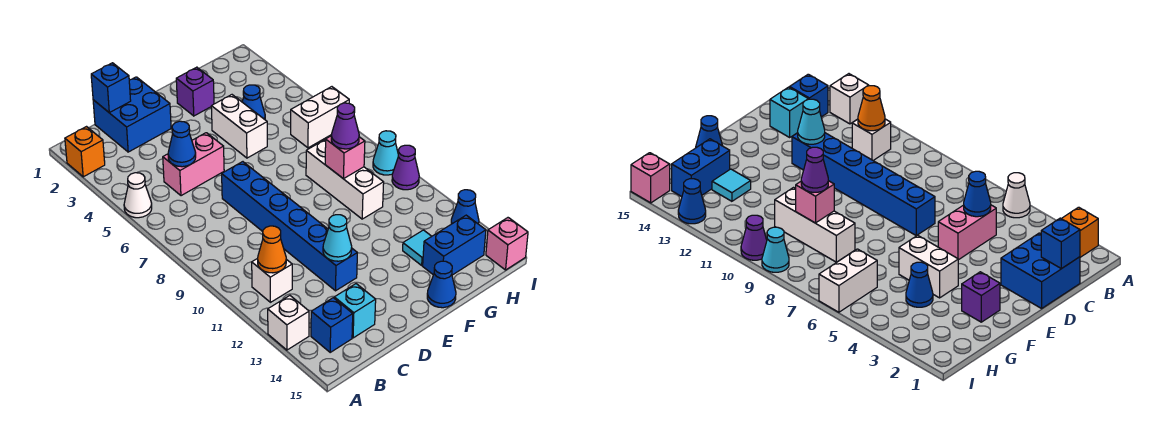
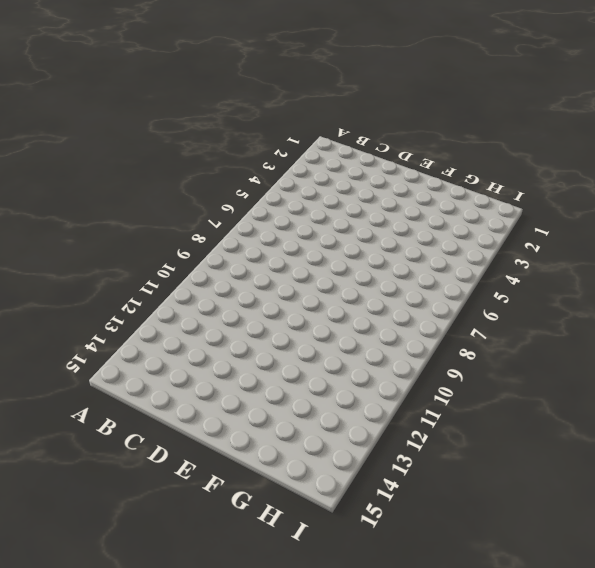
none -> orange brick A2 level 1
none -> white cone A5 level 1
none -> white brick A13 level 1

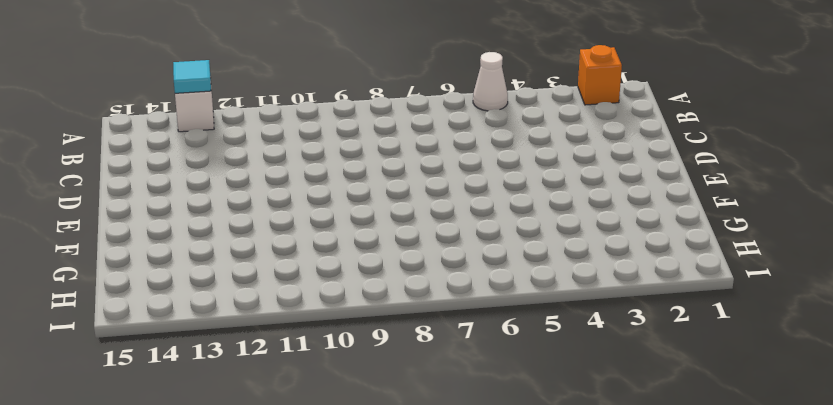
cyan tile A13 level 2 -> cyan tile G13 level 1
none -> white brick B11 level 1
none -> blue brick B14 level 1
none -> blue brick C1:D2 level 1

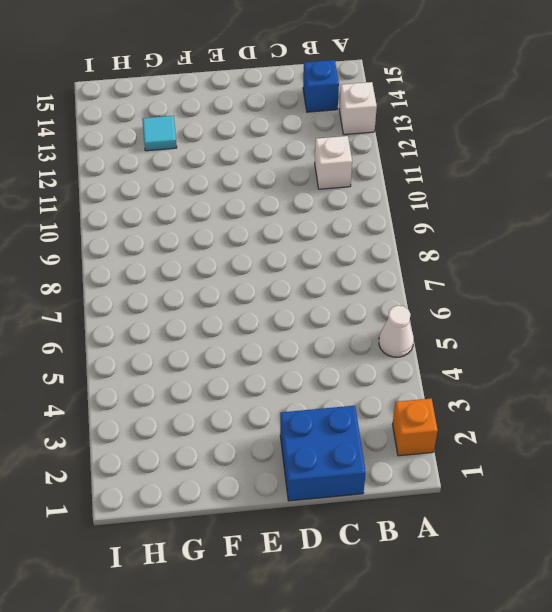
none -> pink brick C5:D5 level 1
none -> cyan brick C14 level 1
none -> blue brick D7:D12 level 1

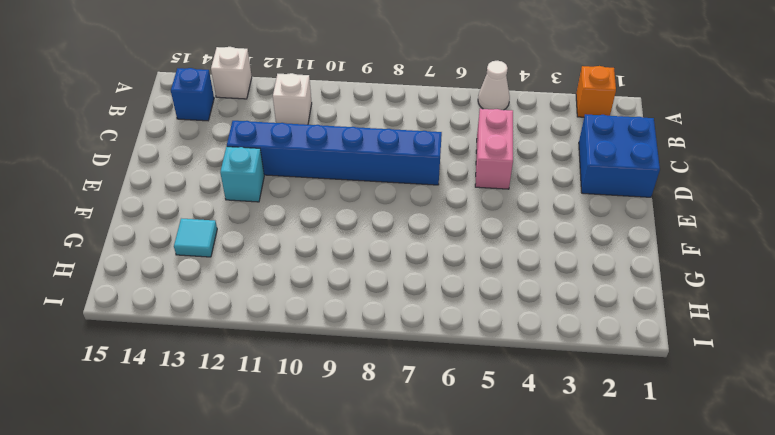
cyan brick E12 level 1 -> cyan brick C14 level 1
none -> purple brick F2 level 1
none -> white brick F4:F5 level 1
none -> blue cone F15 level 1

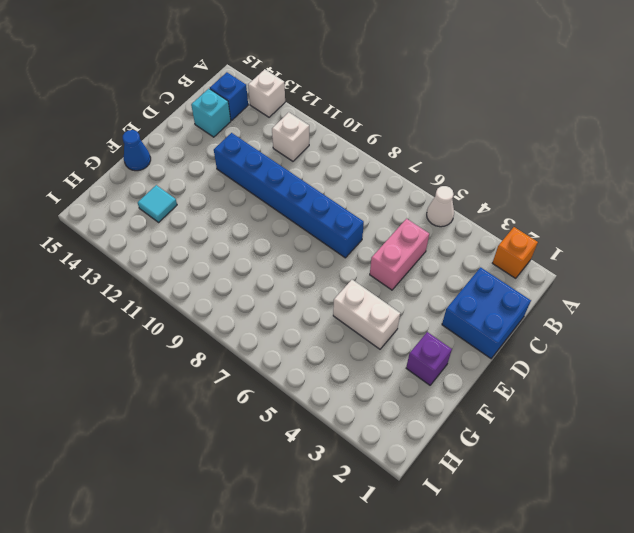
none -> blue cone G4 level 1
none -> white brick G8:G10 level 1
none -> blue brick G14:H14 level 1

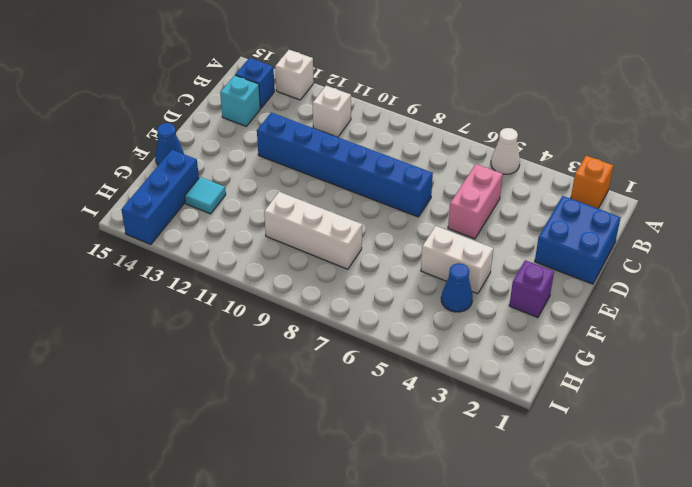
blue brick G14:I14 level 1 -> blue brick G14:H14 level 1
none -> white brick H6:I6 level 1
none -> cyan cone I9 level 1
none -> purple cone I10 level 1

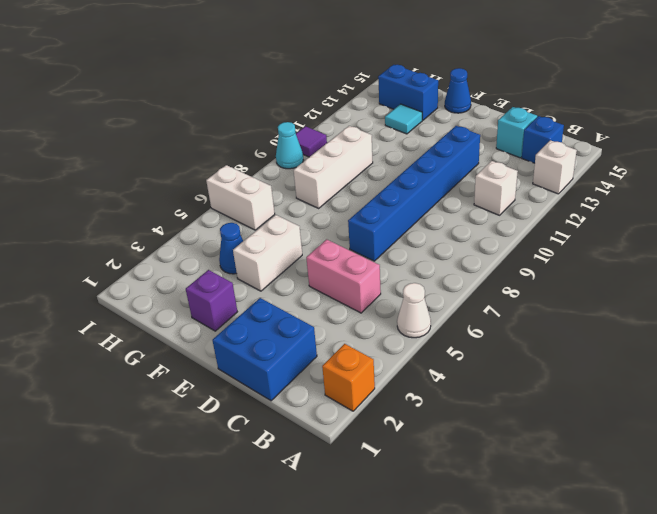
purple tile I10 level 1 -> purple cone I10 level 1
none -> blue cone I13 level 1
none -> pink brick I15 level 1
none -> orange cone B11 level 2

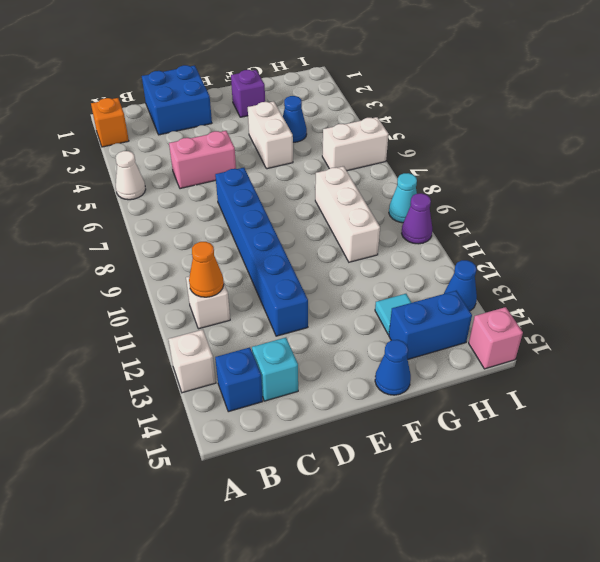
none -> blue brick C1 level 2
none -> blue cone C5 level 2
none -> cyan cone D12 level 2

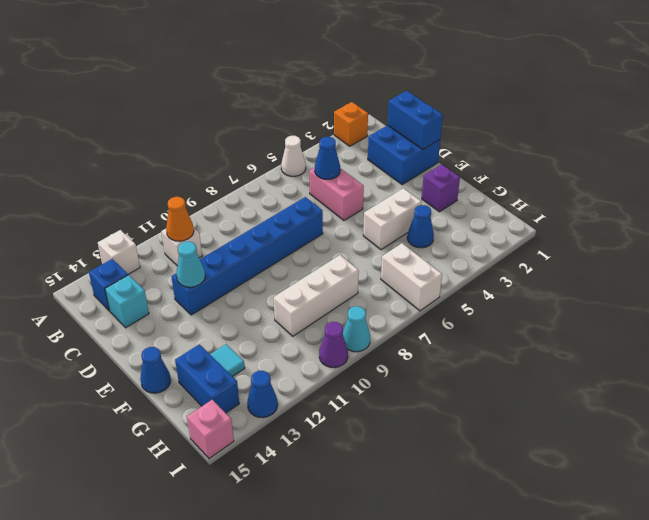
blue brick C1:D1 level 2 -> blue brick C1 level 2
none -> pink brick G9 level 2
none -> purple cone G9 level 3

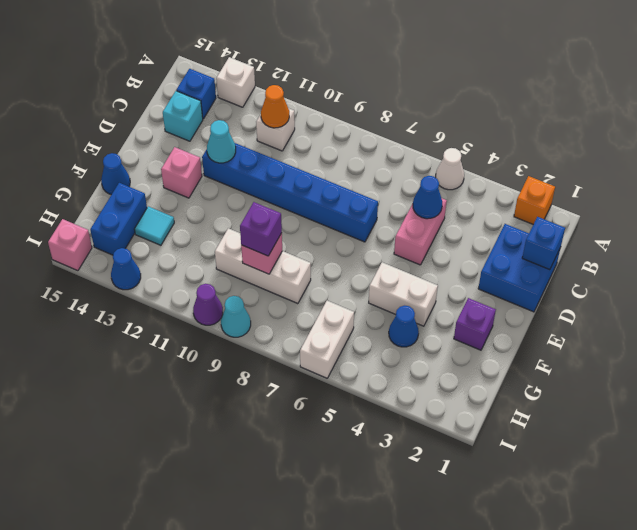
pink brick E13 level 1 -> none
purple brick G9 level 3 -> purple cone G9 level 3

